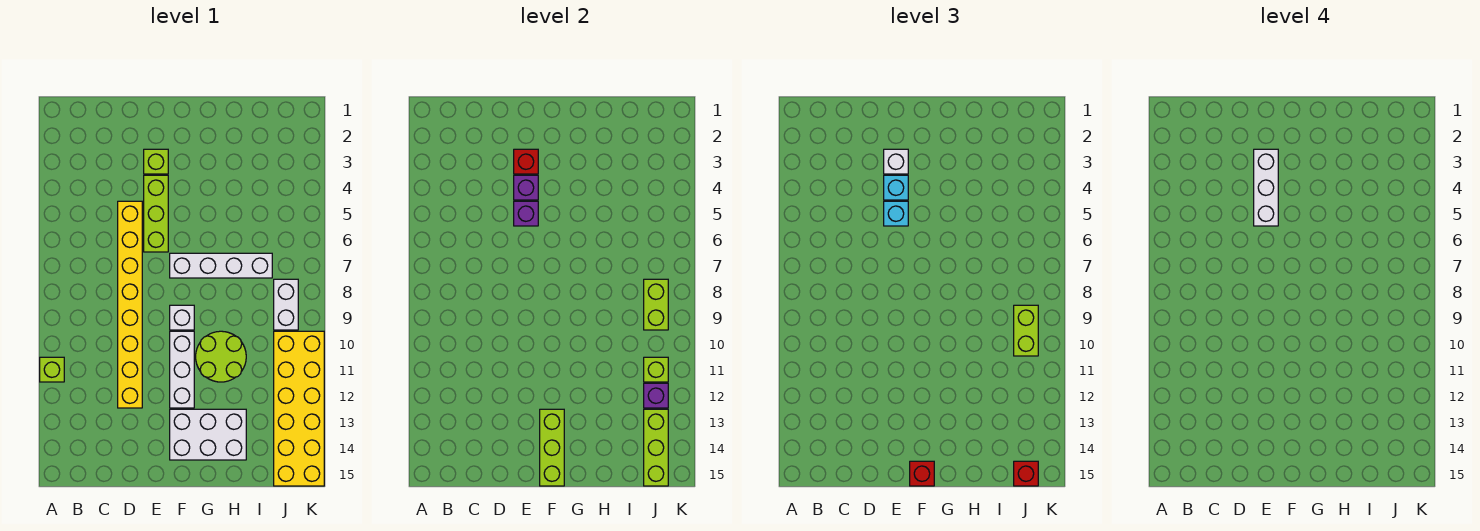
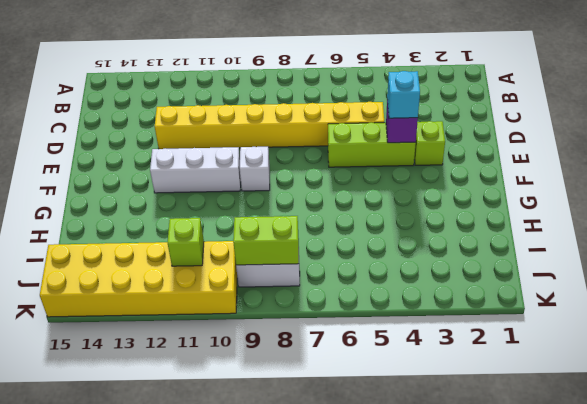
none -> lime brick A11 level 1
none -> white brick F7:I7 level 1
none -> white brick F13:H14 level 1

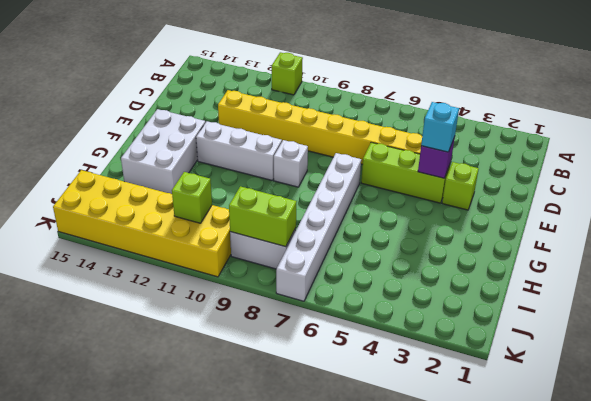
white brick F7:K7 level 1 -> white brick F7:I7 level 1
none -> lime round brick G10:H11 level 1
none -> red brick E3 level 2
none -> purple brick E5 level 2

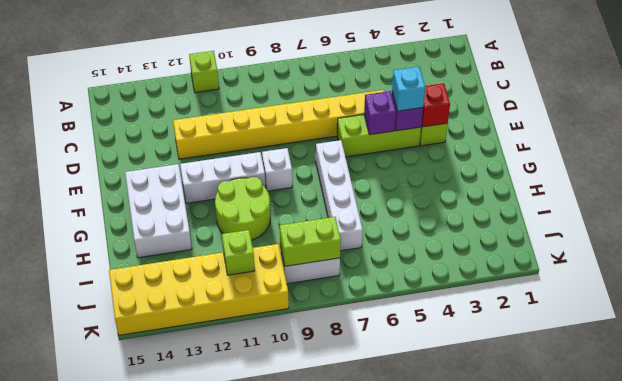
none -> lime brick F13:F15 level 2
none -> purple brick J12 level 2
none -> lime brick J13:J15 level 2

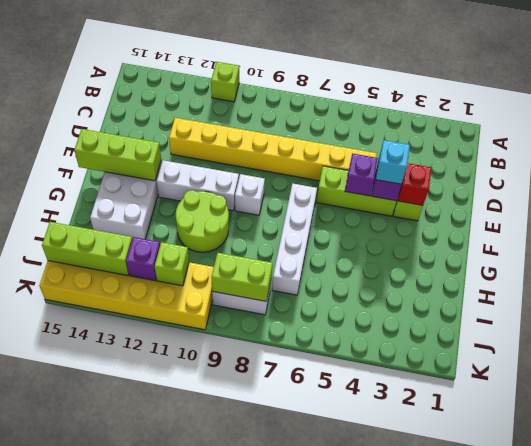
none -> white brick E3 level 3
none -> cyan brick E5 level 3
none -> red brick F15 level 3

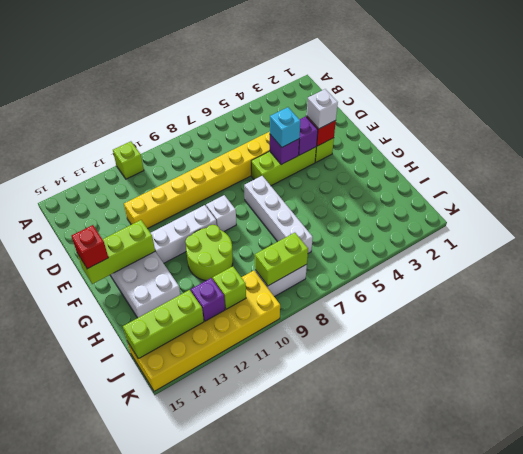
none -> cyan brick E4 level 3
none -> lime brick J9:J10 level 3
none -> red brick J15 level 3

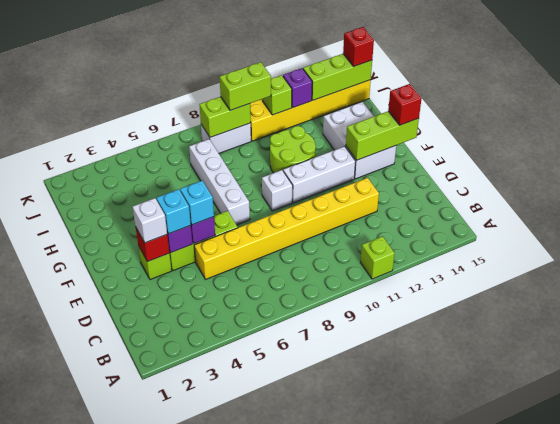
none -> white brick E3:E5 level 4

